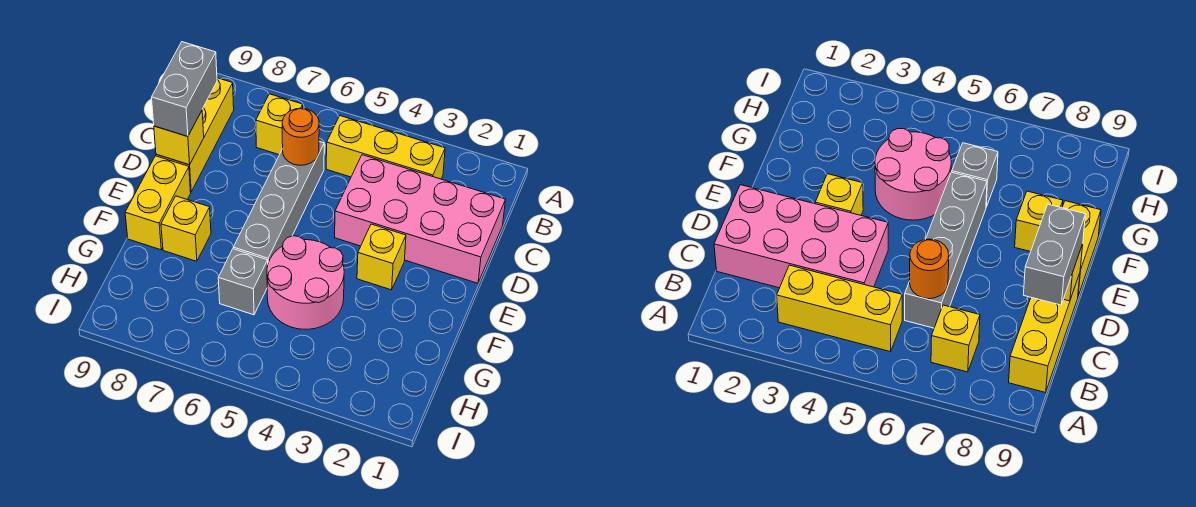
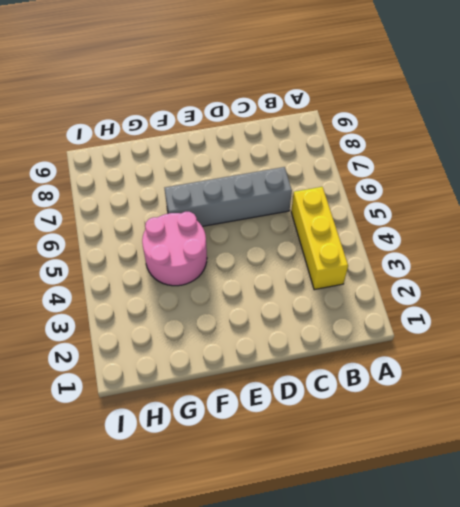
none -> yellow brick B7 level 1
none -> yellow brick B9:D9 level 1
none -> pink brick C1:D4 level 1

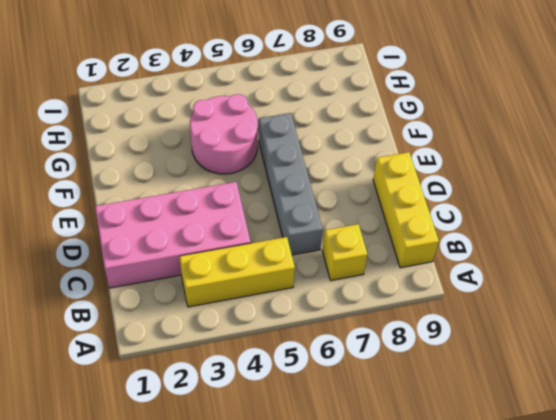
none -> yellow brick E3 level 1
none -> yellow brick E9:F9 level 1
none -> yellow brick F8 level 1

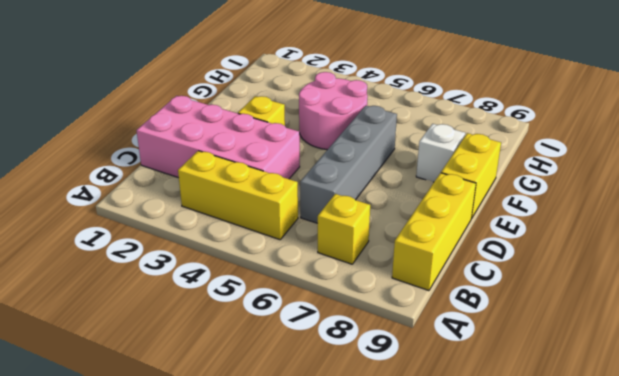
white brick F8 level 1 -> yellow brick F8 level 1
none -> grey brick G6 level 1
none -> orange round brick C6 level 2
none -> yellow brick D9 level 2

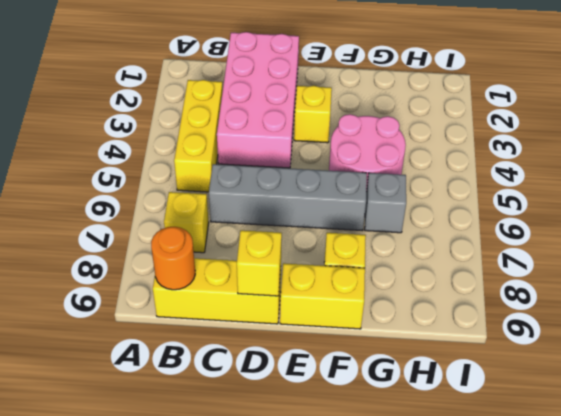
orange round brick B9 level 2 -> orange round brick C6 level 2
none -> grey brick C9:D9 level 3

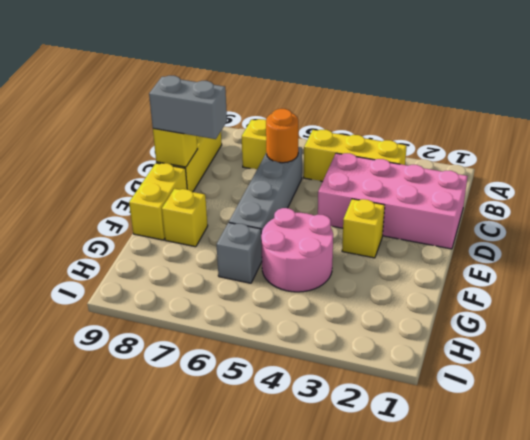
grey brick D8:D9 level 3 -> grey brick C9:D9 level 3

